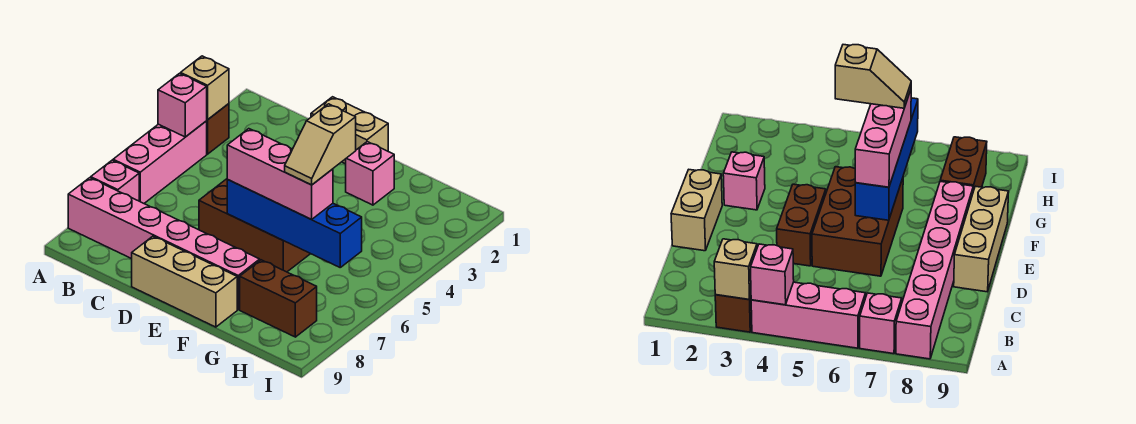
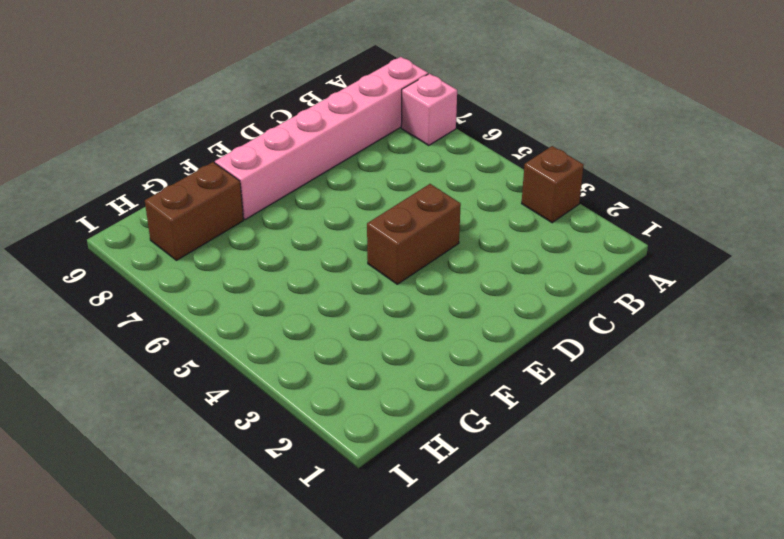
none -> pink brick A4:A6 level 1
none -> tan brick D1:E1 level 1
none -> brown brick D5:F6 level 1

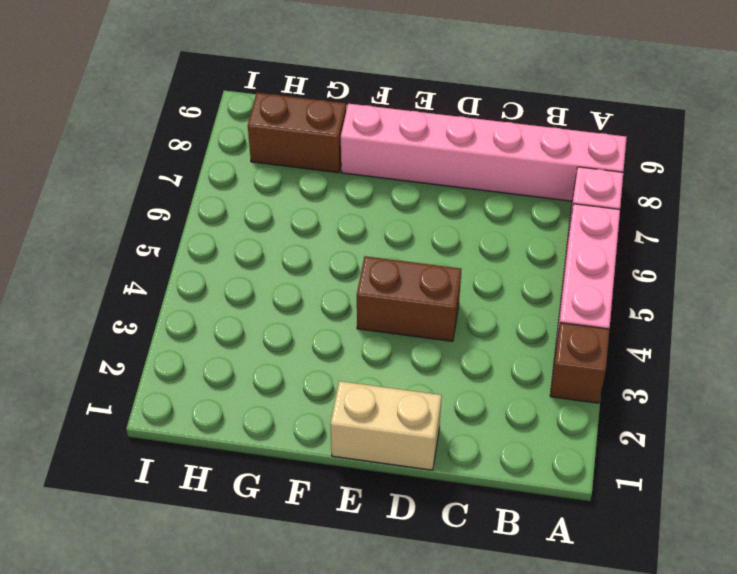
none -> brown brick D5:F6 level 1
none -> tan brick D9:F9 level 1
none -> pink brick F2 level 1

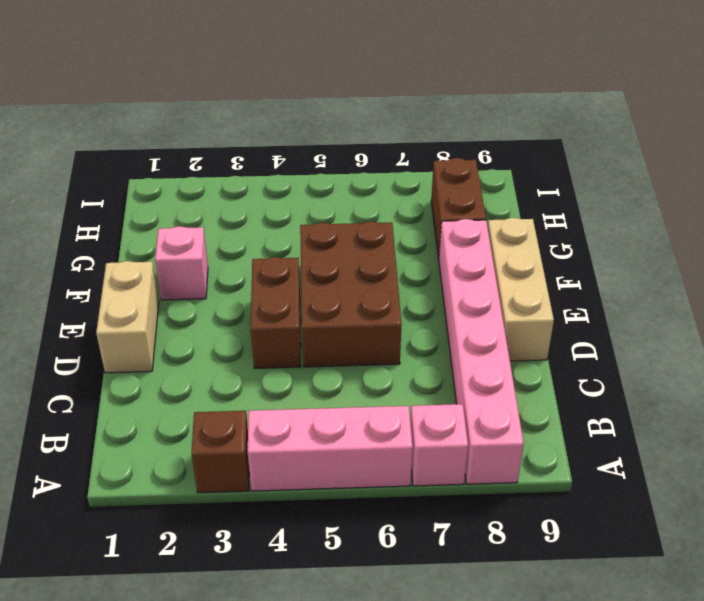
none -> tan brick A3 level 2
none -> pink brick A4 level 2
none -> blue brick E6:H6 level 2

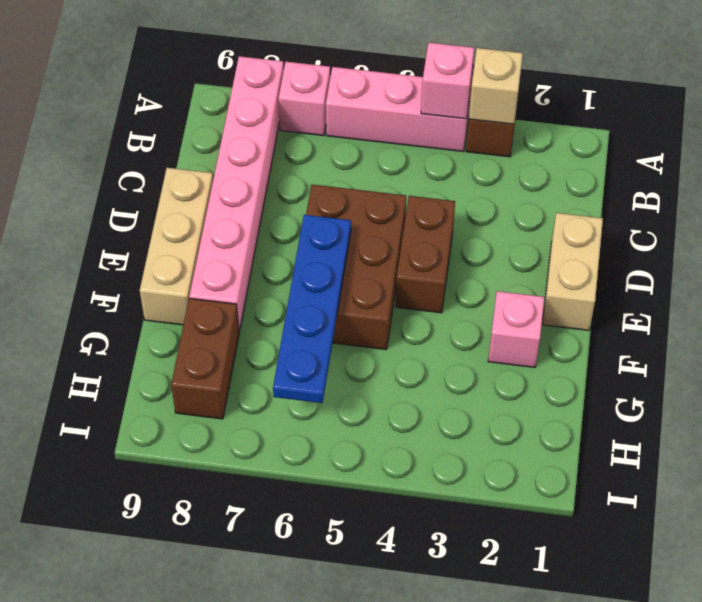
blue plate E6:H6 level 2 -> blue brick E6:H6 level 2
none -> pink brick E6:G6 level 3
none -> tan slope G5:G6 level 4 top 5

